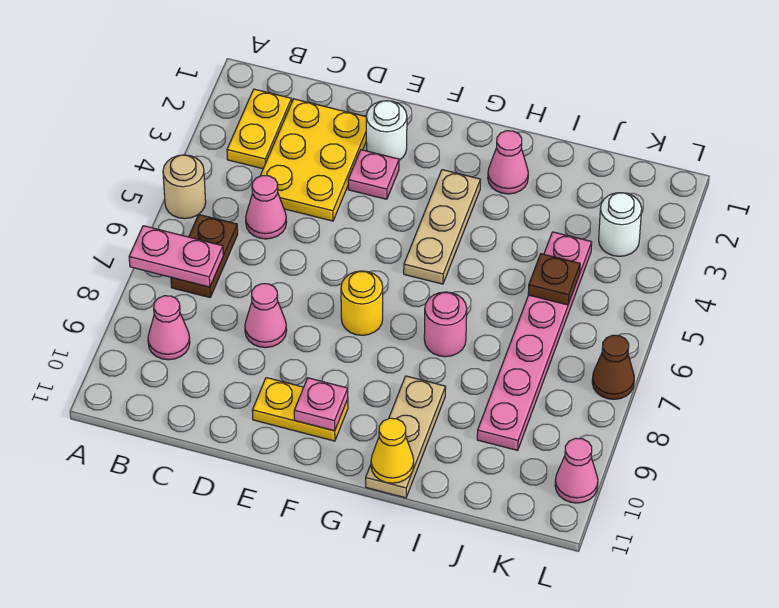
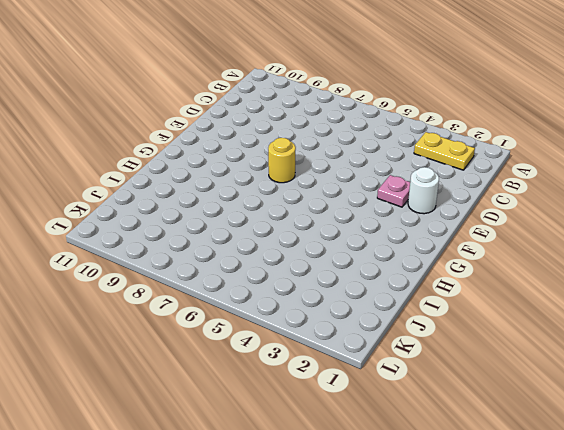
none -> tan round brick A5 level 1
none -> brown plate B6:B7 level 1
none -> pink cone B9 level 1

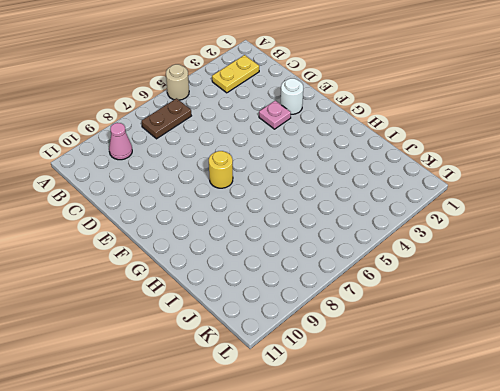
none -> yellow plate C2:D4 level 1
none -> pink cone C5 level 1
none -> pink cone D8 level 1

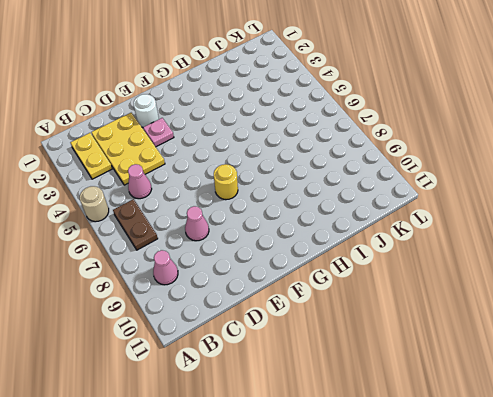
none -> yellow plate E10:F10 level 1
none -> tan plate G3:G5 level 1
none -> pink cone H2 level 1

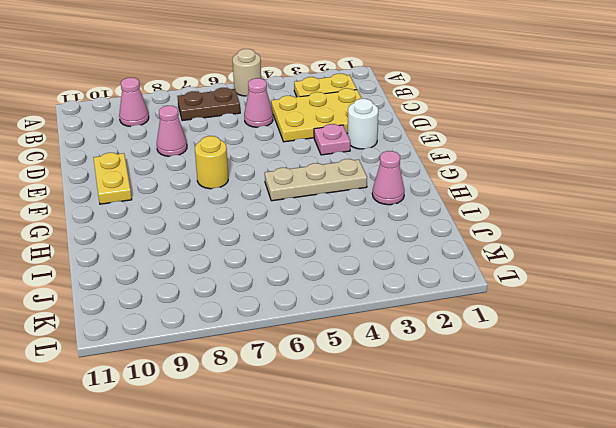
none -> pink round brick H7 level 1
none -> tan plate H9:H11 level 1
none -> pink plate J4:J9 level 1

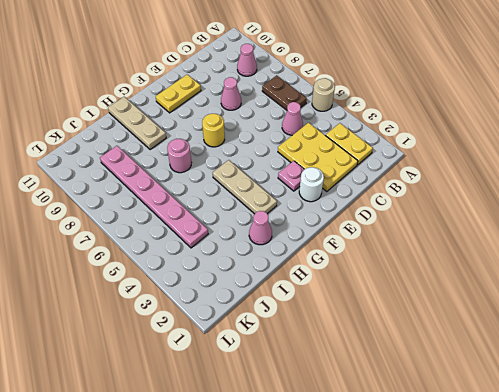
none -> white round brick K3 level 1
none -> brown cone L7 level 1
none -> pink cone L10 level 1

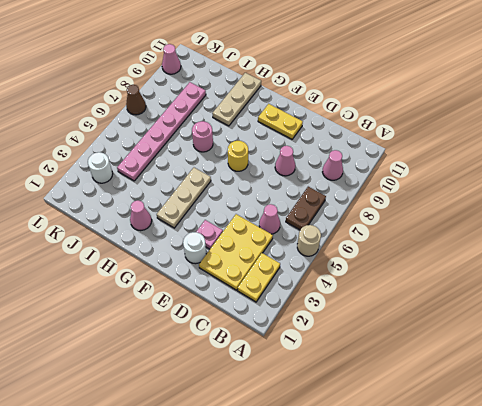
none -> pink plate A7:B7 level 2
none -> pink plate F10 level 2
none -> yellow cone H11 level 2

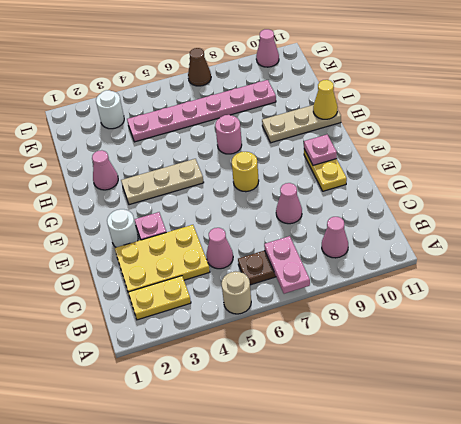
none -> brown plate J5 level 2

